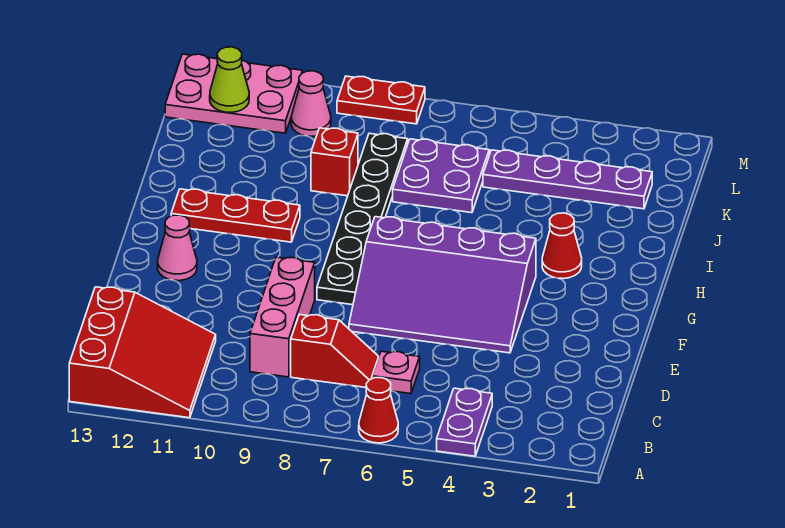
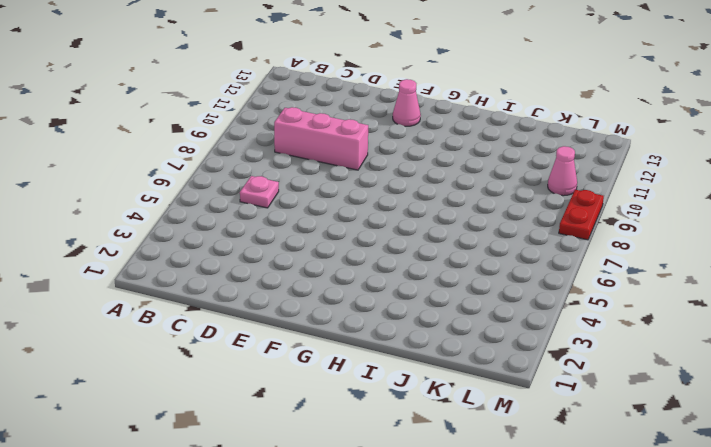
none -> purple plate A4:B4 level 1
none -> red cone A6 level 1
none -> red slope A11:C13 level 1 top 13

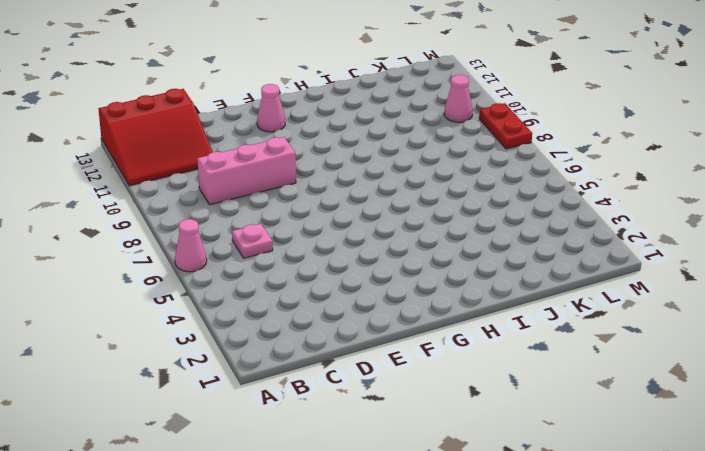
pink cone A6 level 1 -> red cone A6 level 1
none -> purple plate A4:B4 level 1
none -> red slope C7:C8 level 1 top 8
none -> purple slope E4:G7 level 1 top G

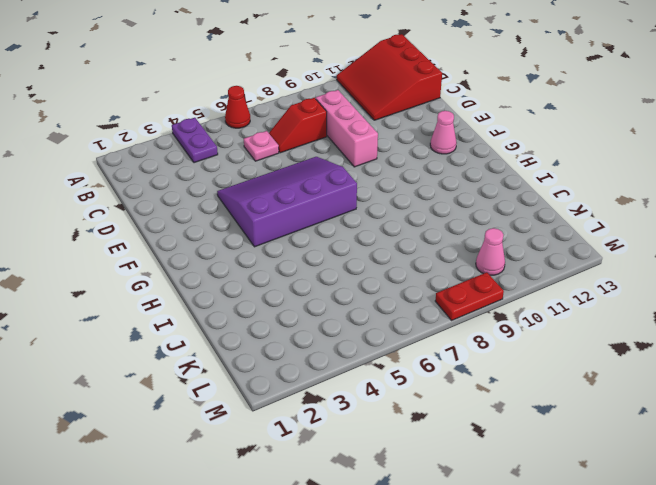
none -> black plate F8:K8 level 1
none -> red cone H3 level 1
none -> red plate H10:H12 level 1

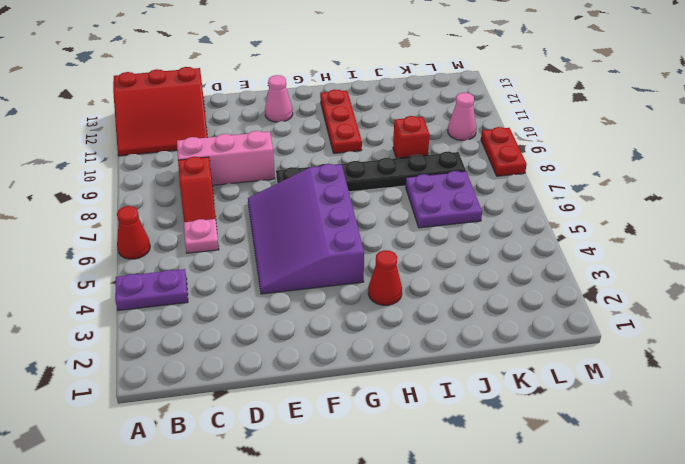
none -> purple plate K2:K5 level 1
none -> pink plate L11:M13 level 1
none -> lime cone L12 level 2

